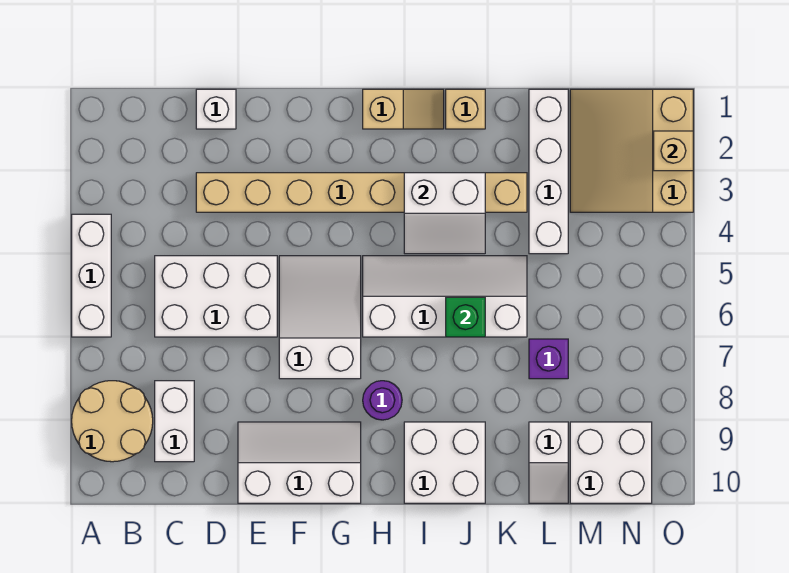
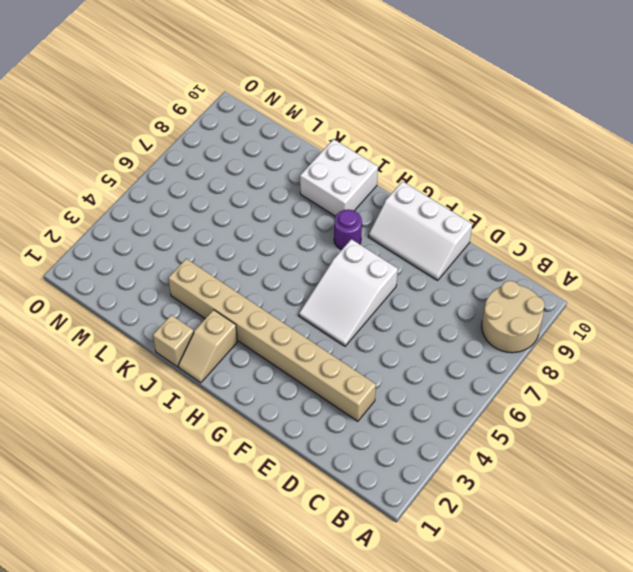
tan slope I1:I2 level 1 top 2 -> tan slope H1:I1 level 1 top H
none -> white brick A4:A6 level 1
none -> white brick C5:E6 level 1
none -> white brick C8:C9 level 1

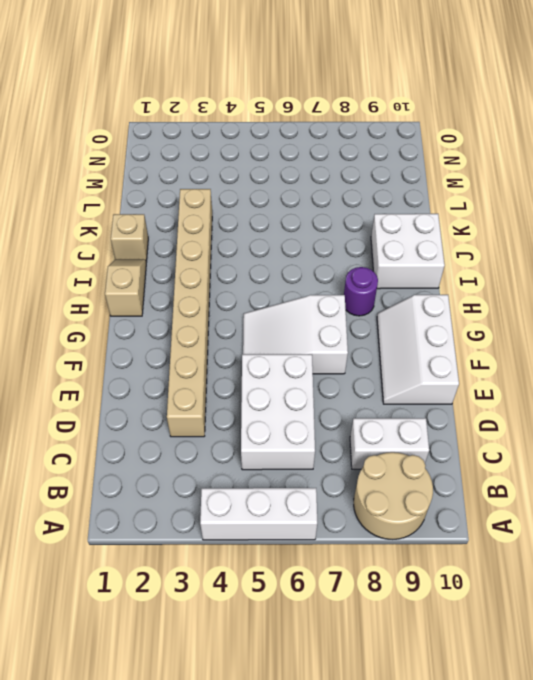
none -> white brick D1 level 1
none -> white slope H5:K6 level 1 top 6
none -> white brick L1:L4 level 1

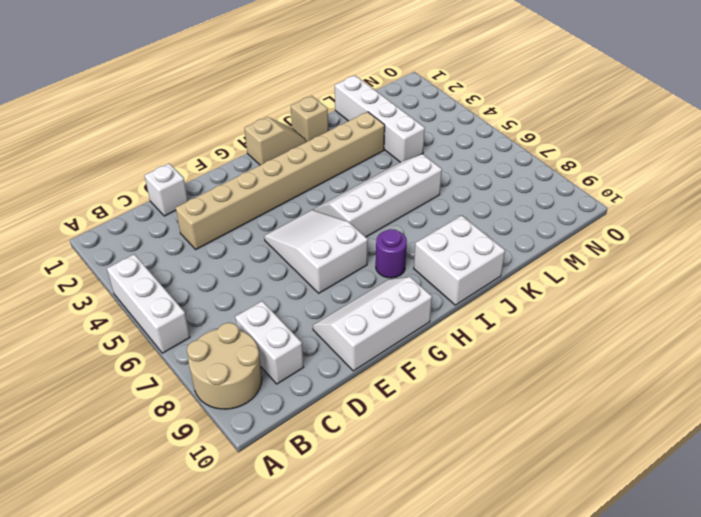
none -> white brick C5:E6 level 1
none -> purple brick L7 level 1
none -> white slope L9:L10 level 1 top 9

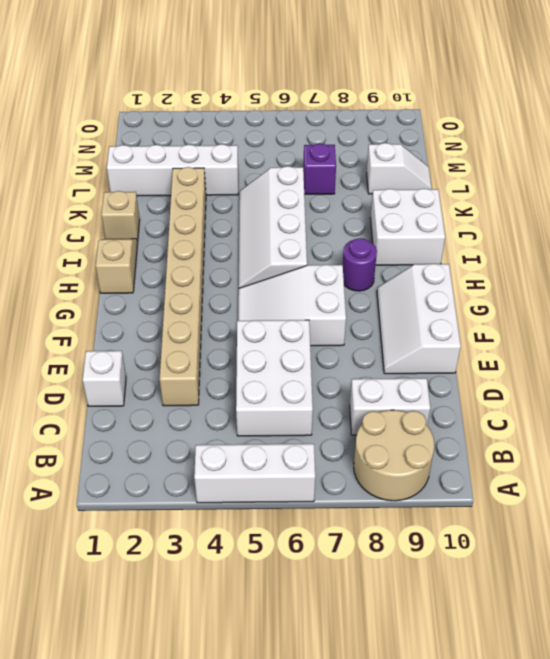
none -> tan slope M1:O3 level 1 top O
none -> white brick M9:N10 level 1
none -> white slope I3:J4 level 2 top 3

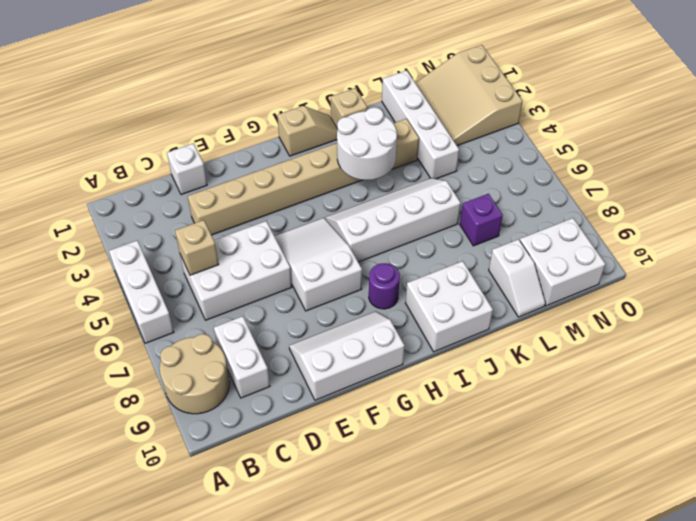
tan brick C5 level 2 -> tan brick O2 level 2
white round brick I3:J4 level 2 -> white slope I3:J4 level 2 top 3
none -> green brick J6 level 2

